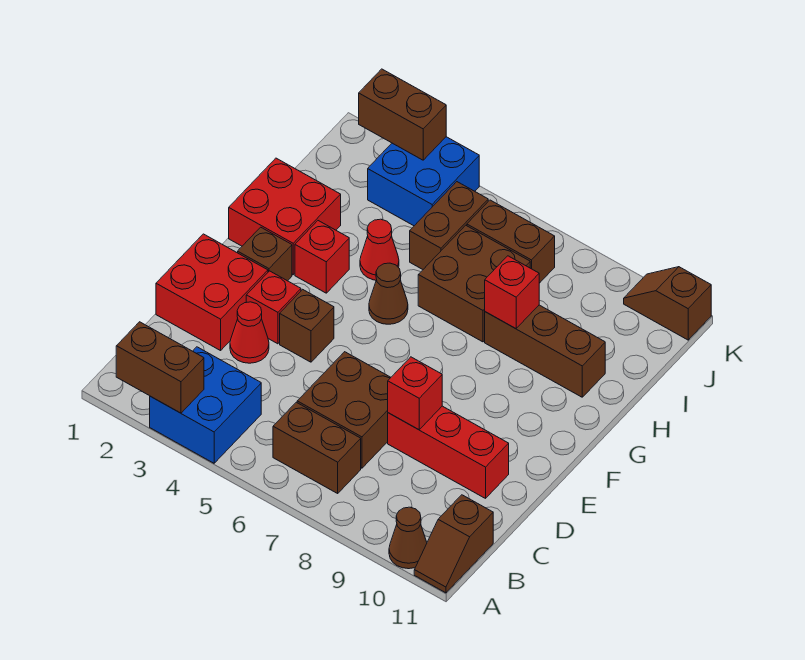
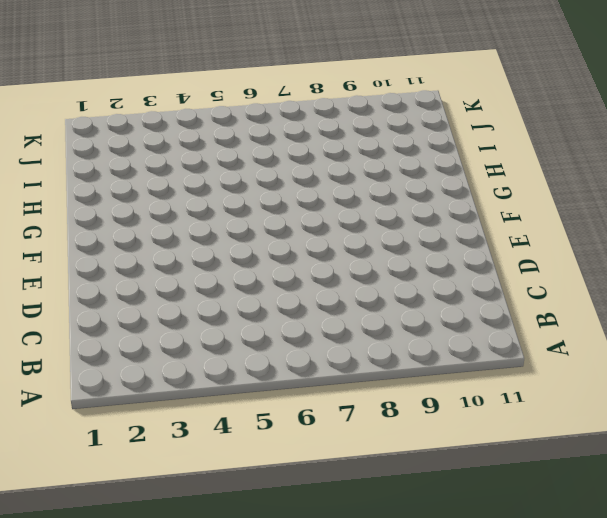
none -> blue brick A3:B4 level 1
none -> brown cone A10 level 1
none -> brown slope A11:B11 level 1 top B

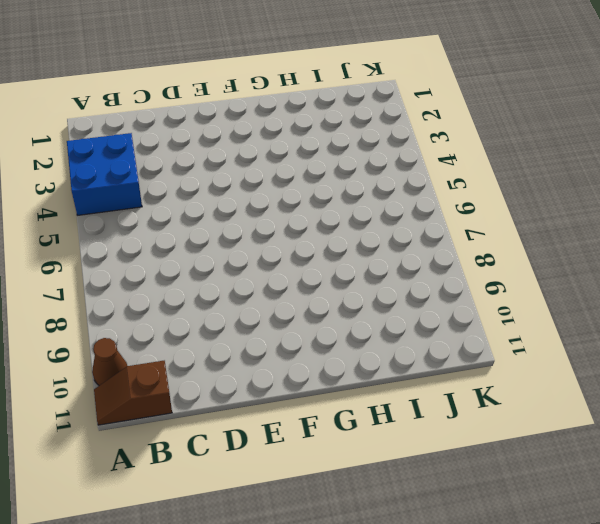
none -> brown brick B6:B7 level 1
none -> brown brick C6:D7 level 1
none -> red brick D1:E2 level 1

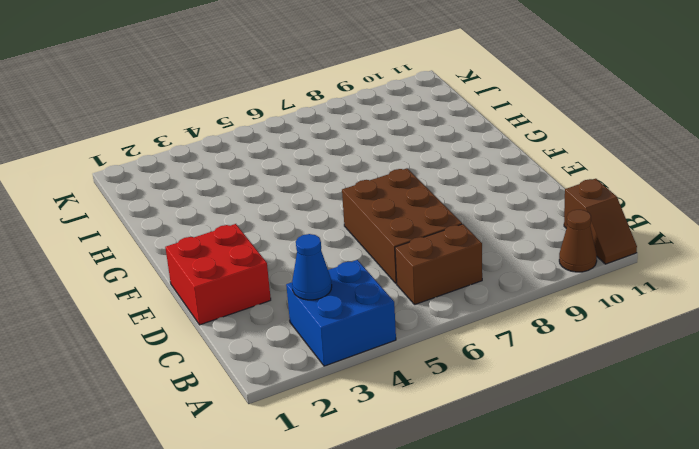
blue cone B3 level 2 -> none
brown brick C6:E7 level 1 -> brown brick C6:D7 level 1
none -> red cone D3 level 1
none -> red brick D8:D10 level 1
none -> red brick E3 level 1

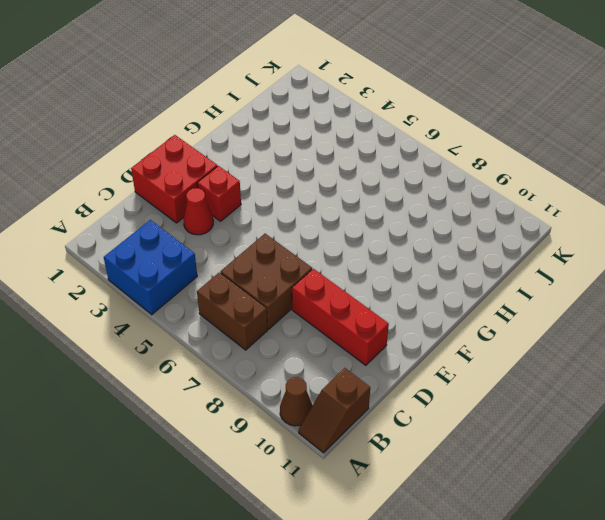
none -> brown brick E4 level 1
none -> brown brick F2 level 1
none -> red brick G1:H2 level 1

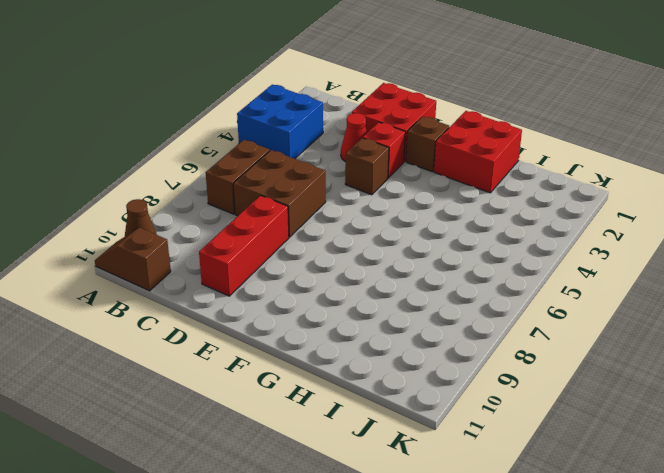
none -> red brick G3 level 1
none -> brown cone G5 level 1
none -> red cone H4 level 1

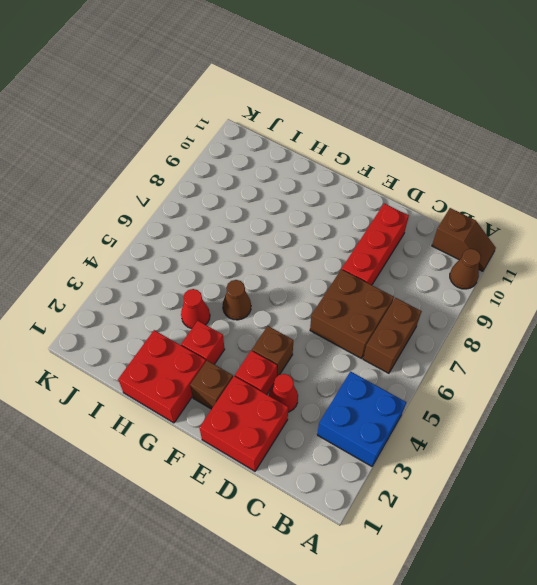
none -> brown brick H6:I7 level 1
none -> brown brick H8:H10 level 1
none -> brown brick I5:J5 level 1

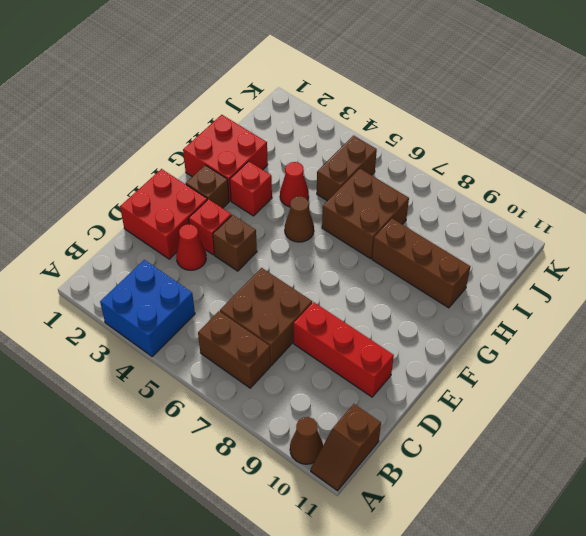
none -> blue brick J3:K4 level 1
none -> brown brick J6:J7 level 1
none -> brown slope K10:K11 level 1 top 11

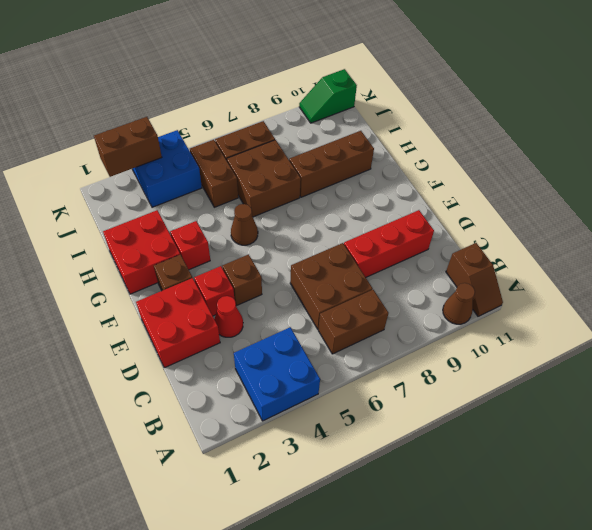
green slope K10:K11 level 1 top 11 -> brown slope K10:K11 level 1 top 11
none -> red cone H4 level 1
none -> brown brick A2:A3 level 2
none -> red brick D8 level 2

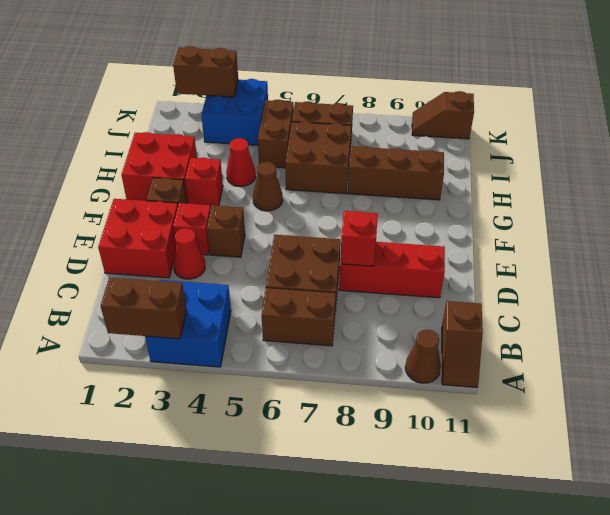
none -> red brick H8 level 2

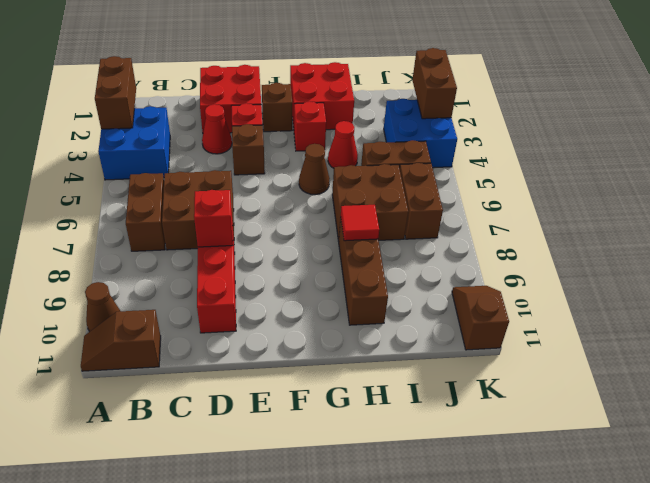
red tile H8 level 2 -> red brick H8 level 2

